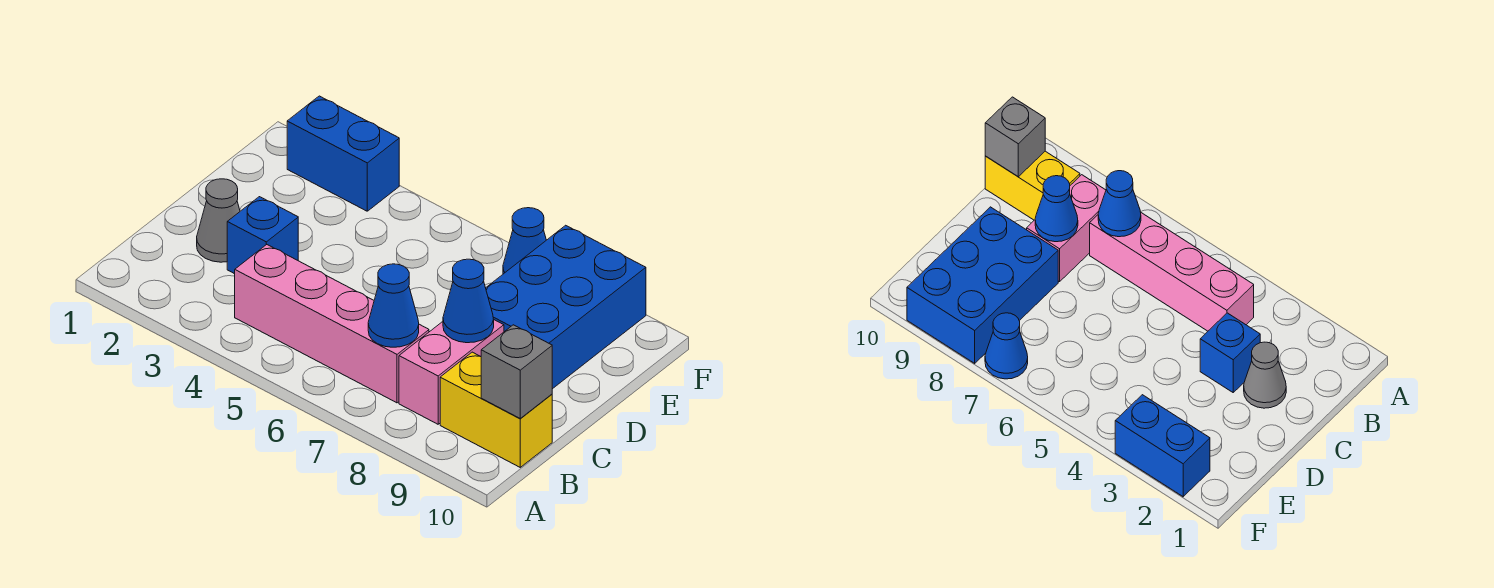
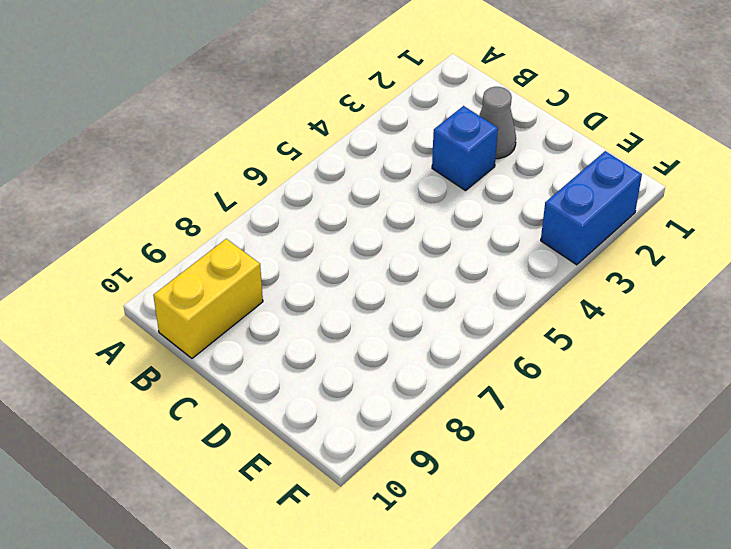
none -> pink brick B4:B7 level 1
none -> pink brick B8:C8 level 1

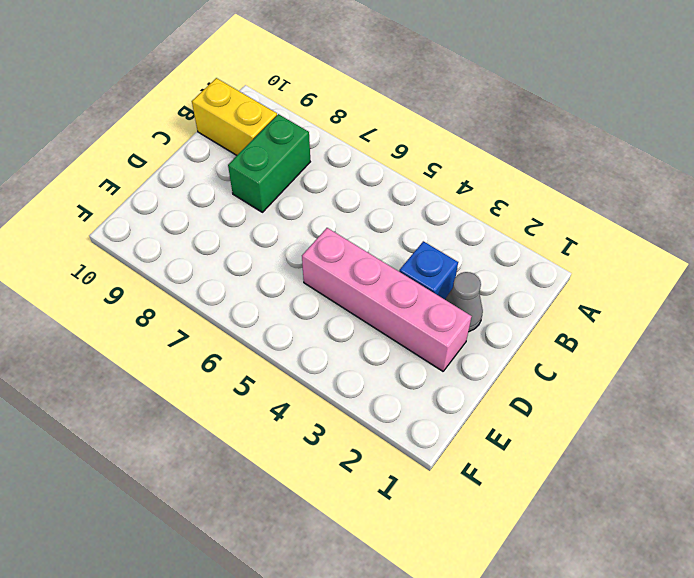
green brick B8:C8 level 1 -> pink brick B8:C8 level 1
pink brick D2:D5 level 1 -> pink brick B4:B7 level 1
none -> blue brick D8:F9 level 1
none -> blue brick F2:F3 level 1

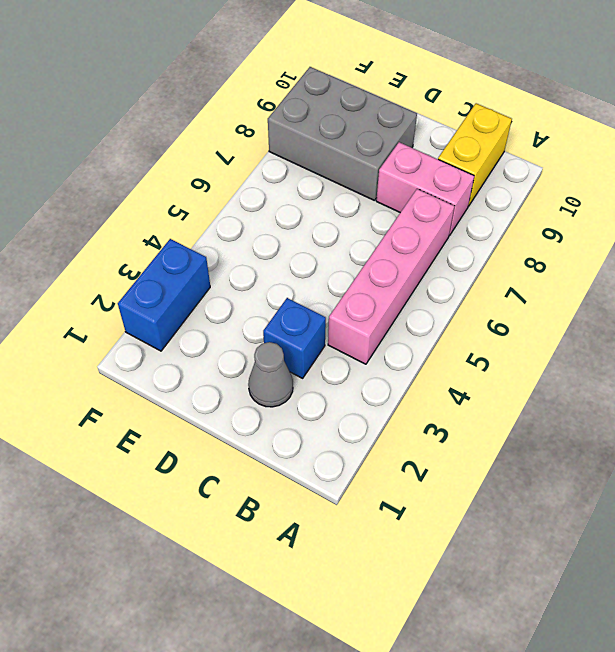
grey brick D8:F9 level 1 -> blue brick D8:F9 level 1
none -> blue cone F7 level 1
none -> blue cone B7 level 2

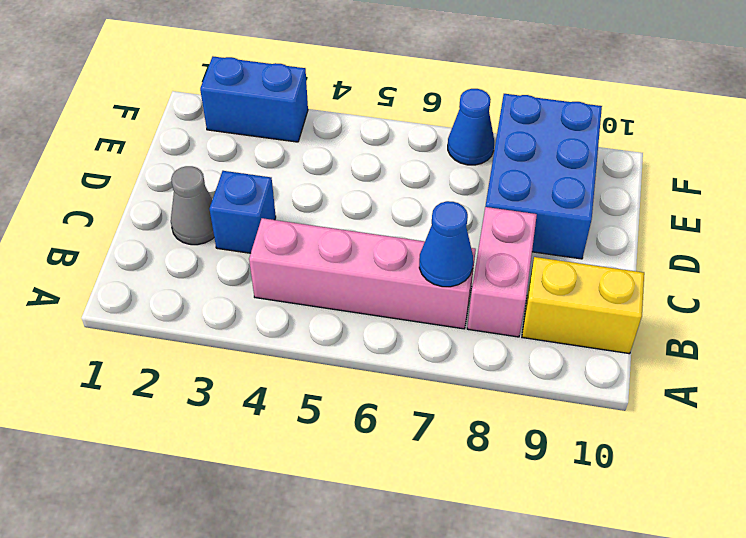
none -> grey brick B10 level 2
none -> blue cone C8 level 2

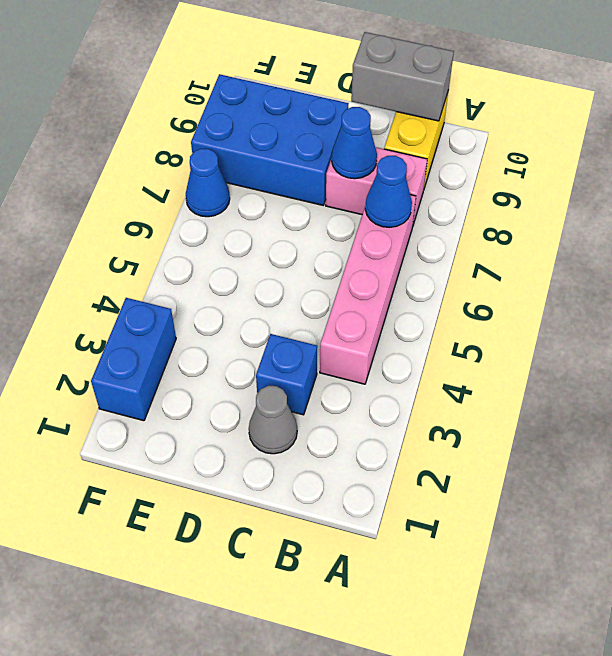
grey brick B10:C10 level 2 -> grey brick B10 level 2

